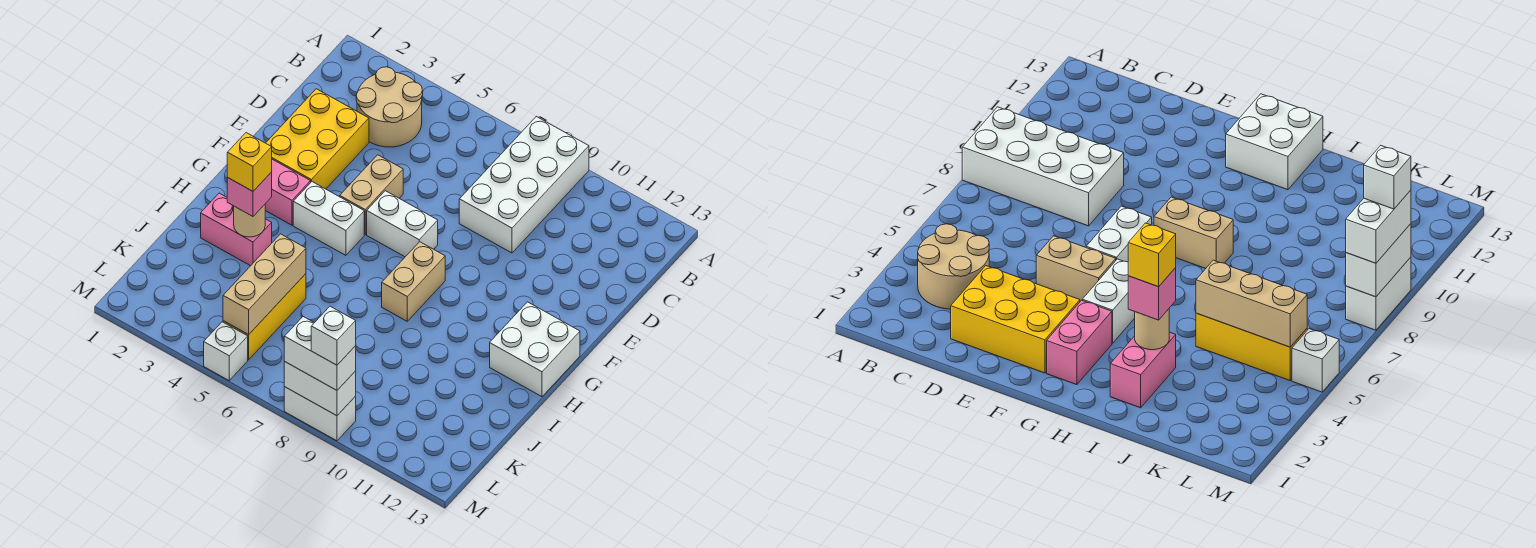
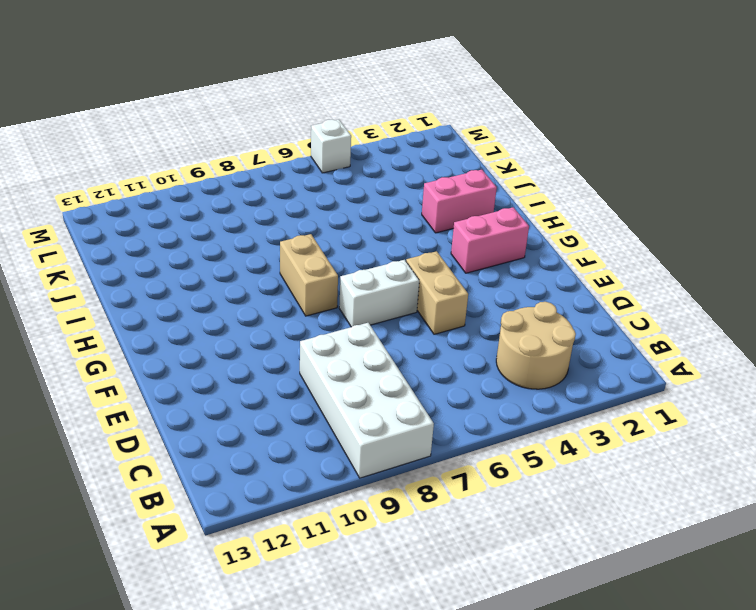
none -> yellow brick D2:F3 level 1
none -> white brick G4:G5 level 1
none -> white brick G12:H13 level 1

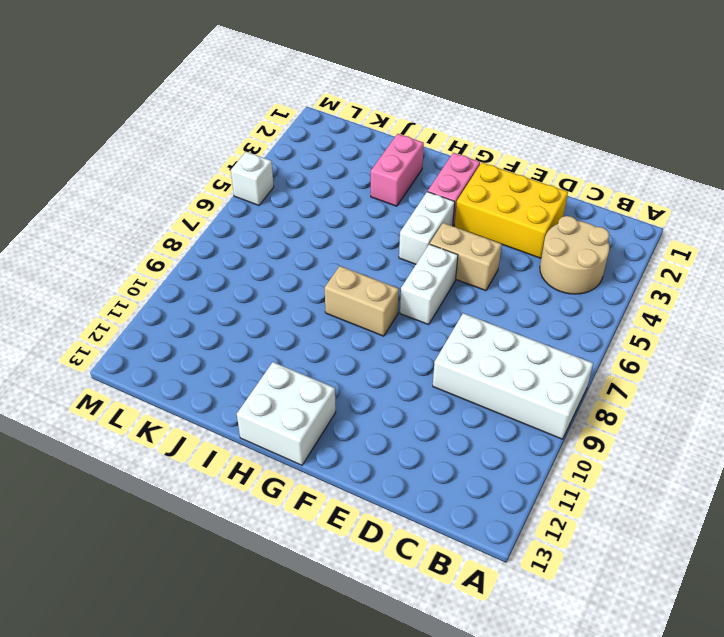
none -> yellow brick J5:L5 level 1
none -> white brick M8:M9 level 1
none -> tan round brick I3 level 2

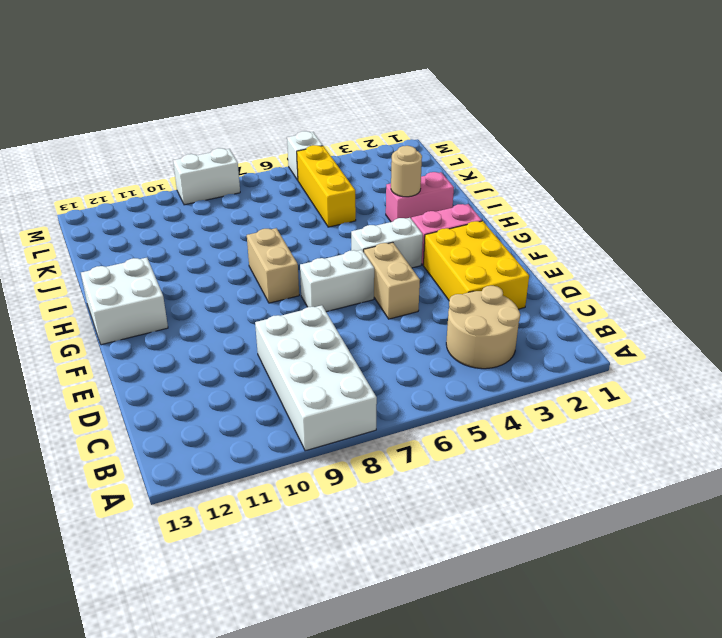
none -> tan brick J5:L5 level 2
none -> white brick M8:M9 level 2
none -> pink brick I3 level 3

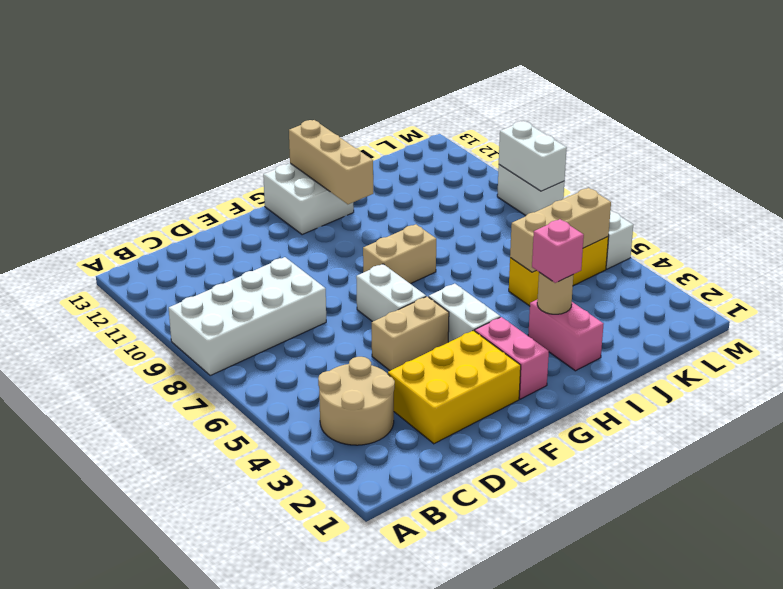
tan brick H11:H13 level 2 -> none
none -> white brick M8:M9 level 3
none -> yellow brick I3 level 4
none -> white brick M9 level 4

